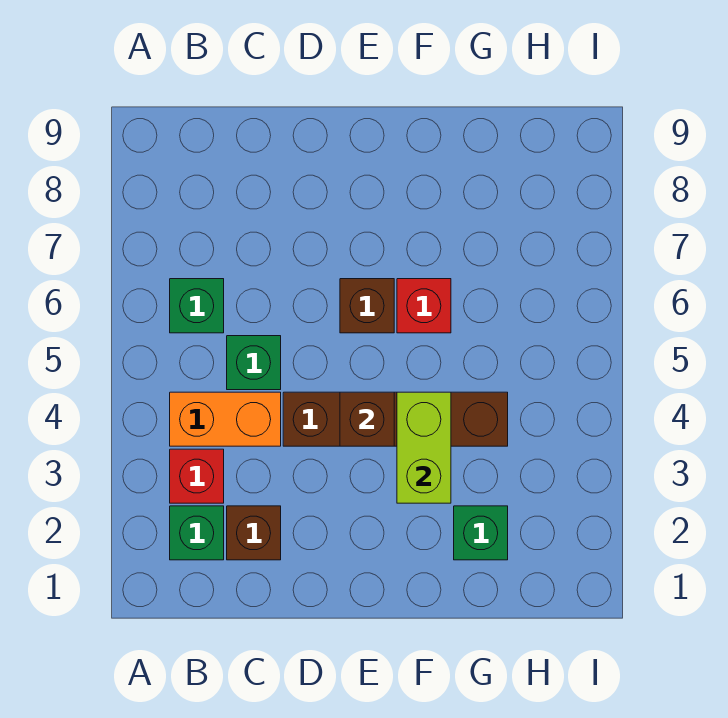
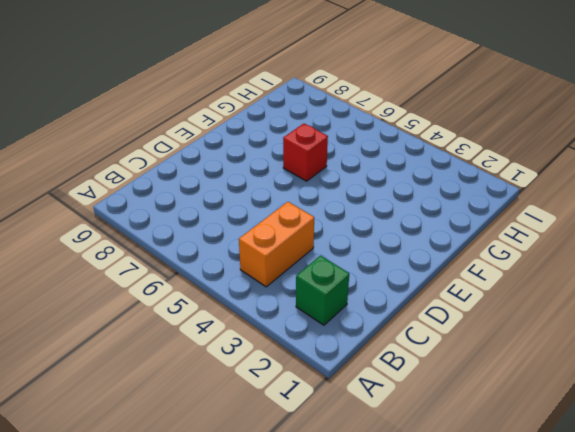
none -> red brick B3 level 1
none -> green brick B6 level 1
none -> brown brick C2 level 1

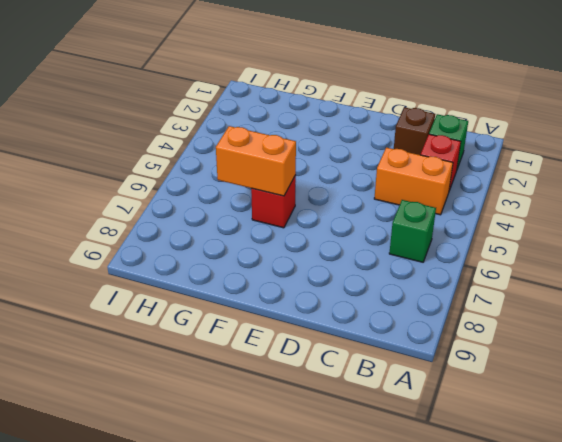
orange brick F6:G6 level 2 -> none
none -> green brick C5 level 1
none -> brown brick D4:G4 level 1
none -> brown brick E6 level 1

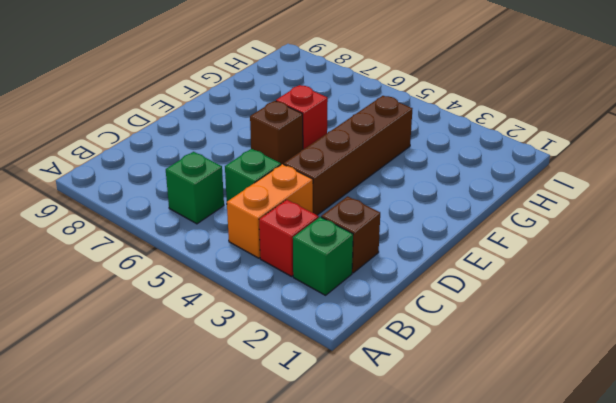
none -> green brick G2 level 1
none -> brown brick E4 level 2
none -> lime brick F3:F4 level 2

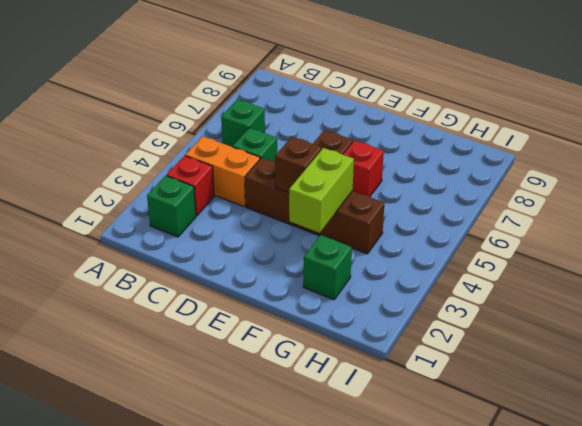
none -> brown brick C2 level 1

